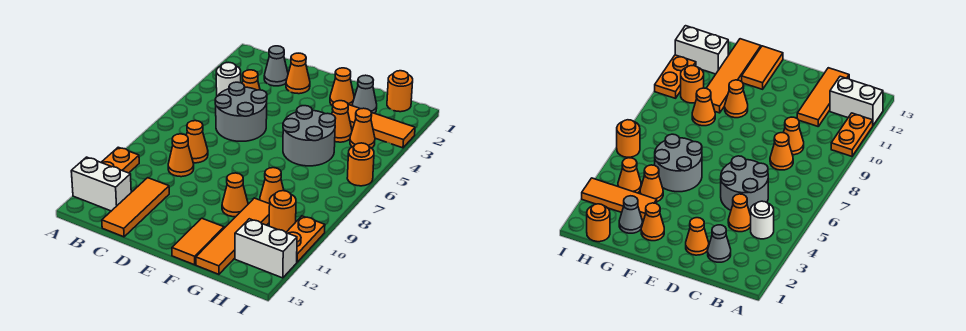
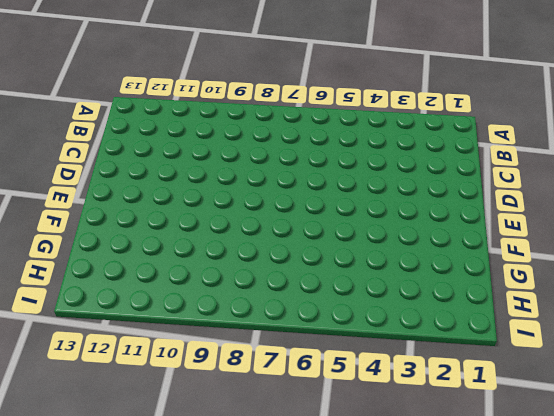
none -> orange plate A10:A11 level 1
none -> white brick A12:B12 level 1
none -> white round brick B4 level 1

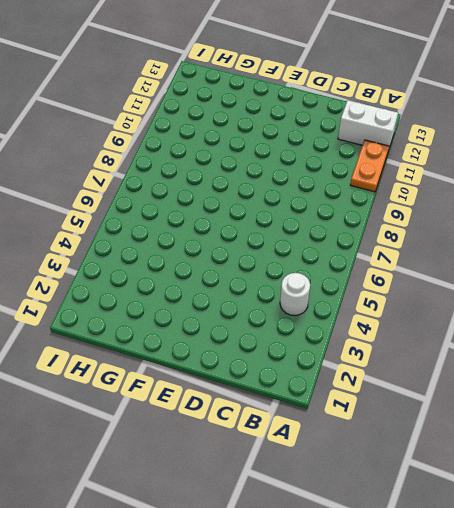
none -> grey cone C2 level 1
none -> orange cone C4 level 1
none -> grey round brick C5:D6 level 1

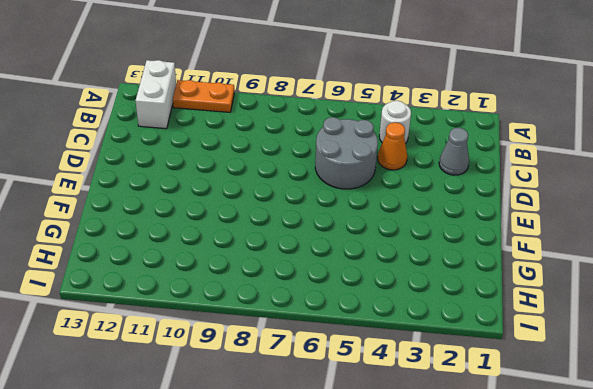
none -> orange cone C8 level 1
none -> orange cone C9 level 1
none -> orange tile C11:C13 level 1

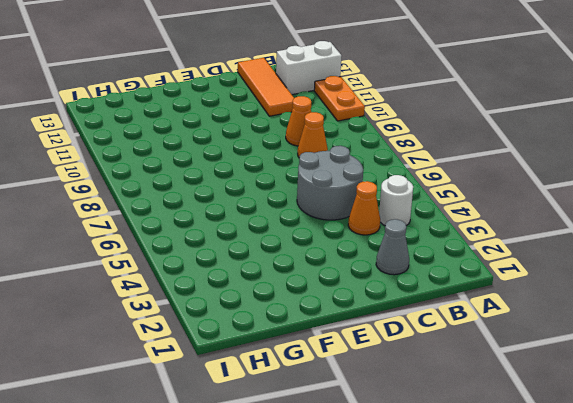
none -> orange cone D2 level 1
none -> orange cone F2 level 1
none -> grey round brick F5:G6 level 1

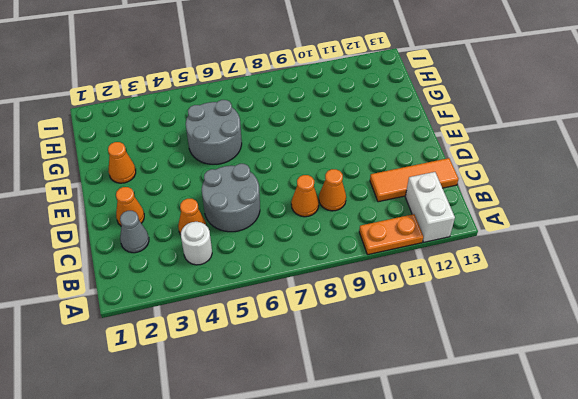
none -> orange cone F10 level 1
none -> orange tile F12:F13 level 1
none -> grey cone G2 level 1

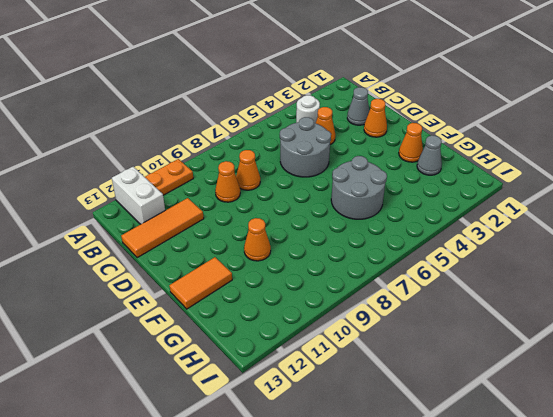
none -> orange tile G3:I3 level 1
none -> orange cone G4 level 1
none -> orange cone G9 level 1

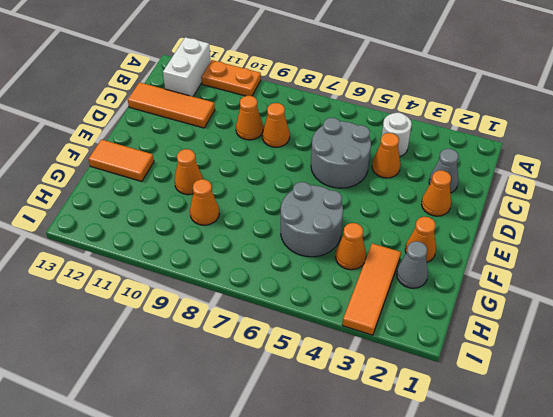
none -> orange tile G10:G13 level 1
none -> orange round brick H1 level 1
none -> orange cone H4 level 1

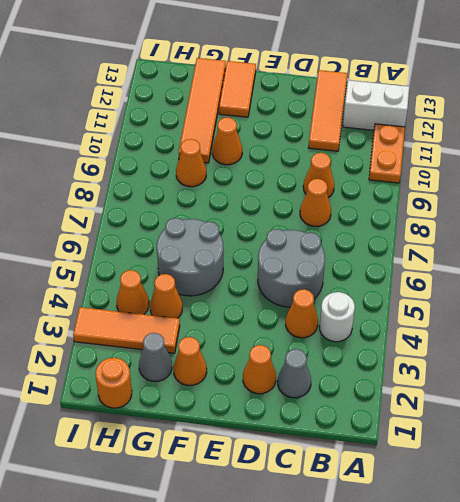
none -> orange round brick H10 level 1
none -> white brick H12:I12 level 1
none -> orange round brick I6 level 1

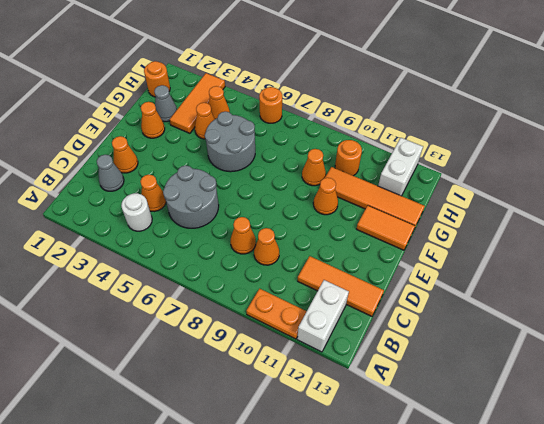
none -> orange plate I10:I11 level 1

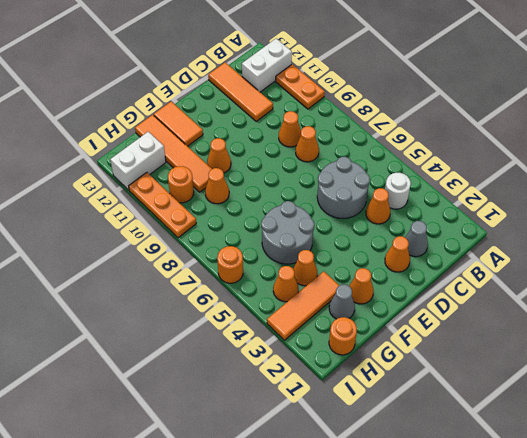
orange plate I9:I11 level 1 -> orange plate I10:I11 level 1

